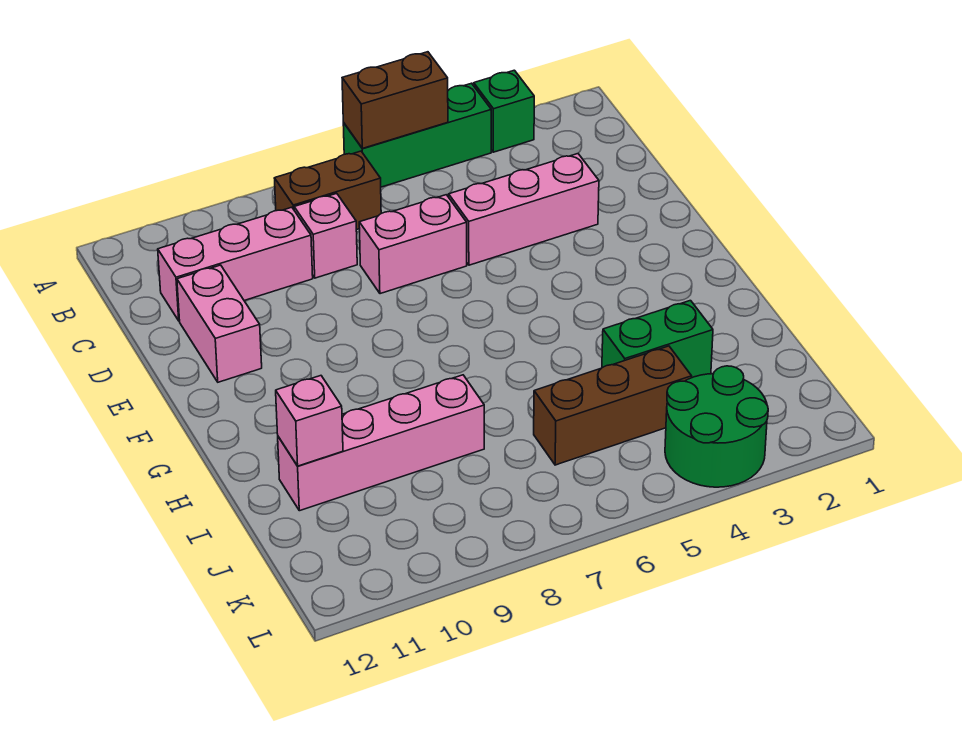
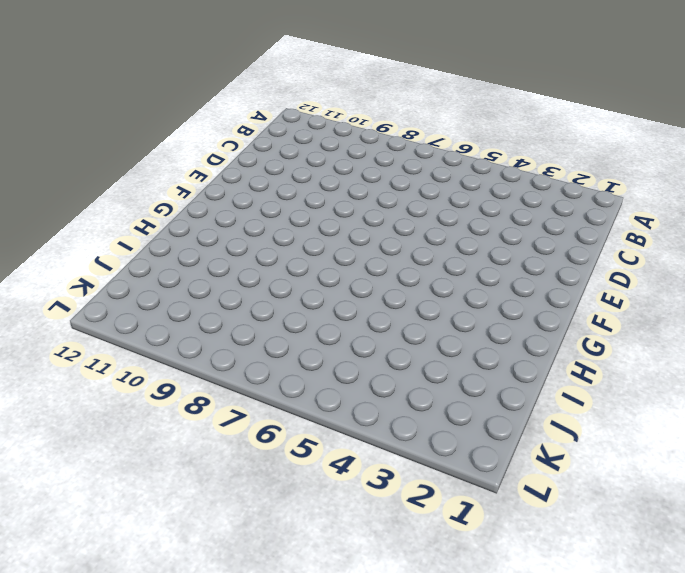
none -> green brick A3 level 1
none -> green brick A4:A6 level 1
none -> brown brick B7:B8 level 1

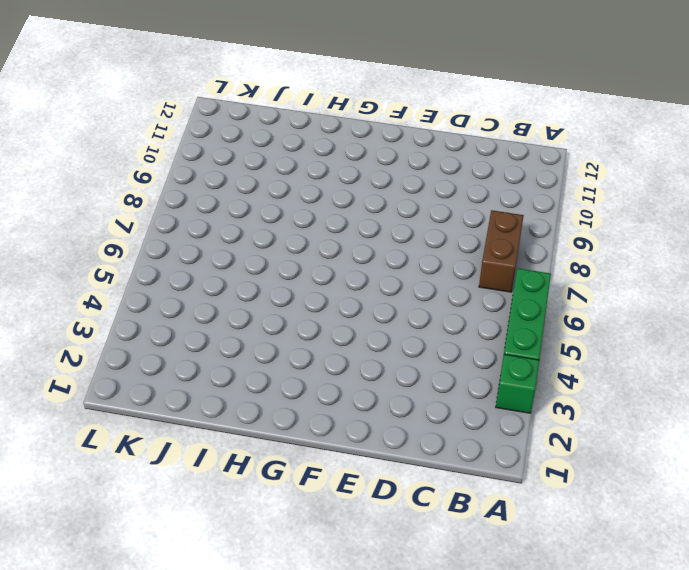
none -> pink brick C8 level 1
none -> pink brick C9:C11 level 1
none -> pink brick D3:D5 level 1

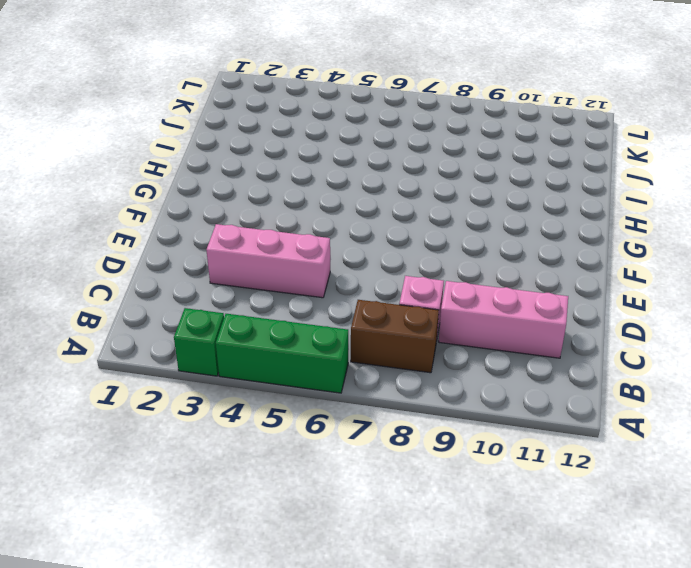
none -> pink brick D6:D7 level 1
none -> pink brick D11:E11 level 1
none -> green brick I3:I4 level 1

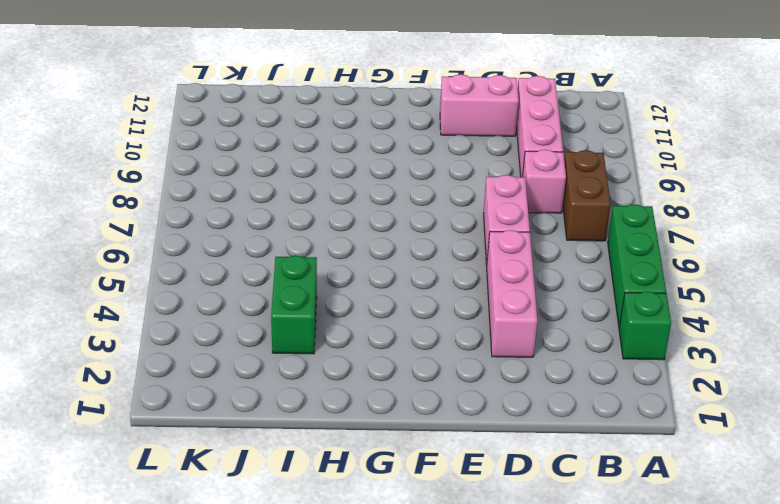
none -> pink brick I8:I11 level 1
none -> brown brick J4:J6 level 1
none -> green round brick K3:L4 level 1

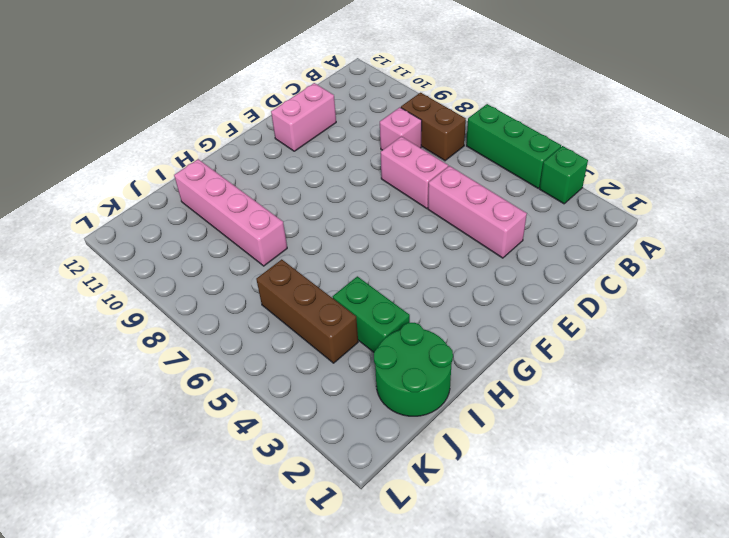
green round brick I1:J2 level 1 -> green round brick K3:L4 level 1
none -> pink brick C9:C11 level 1
none -> brown brick A5:A6 level 2
none -> pink brick I11 level 2

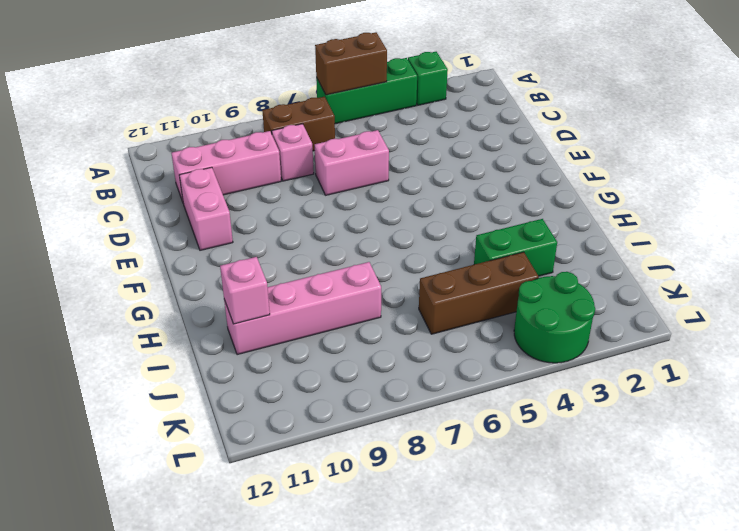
none -> pink brick D3:D5 level 1

